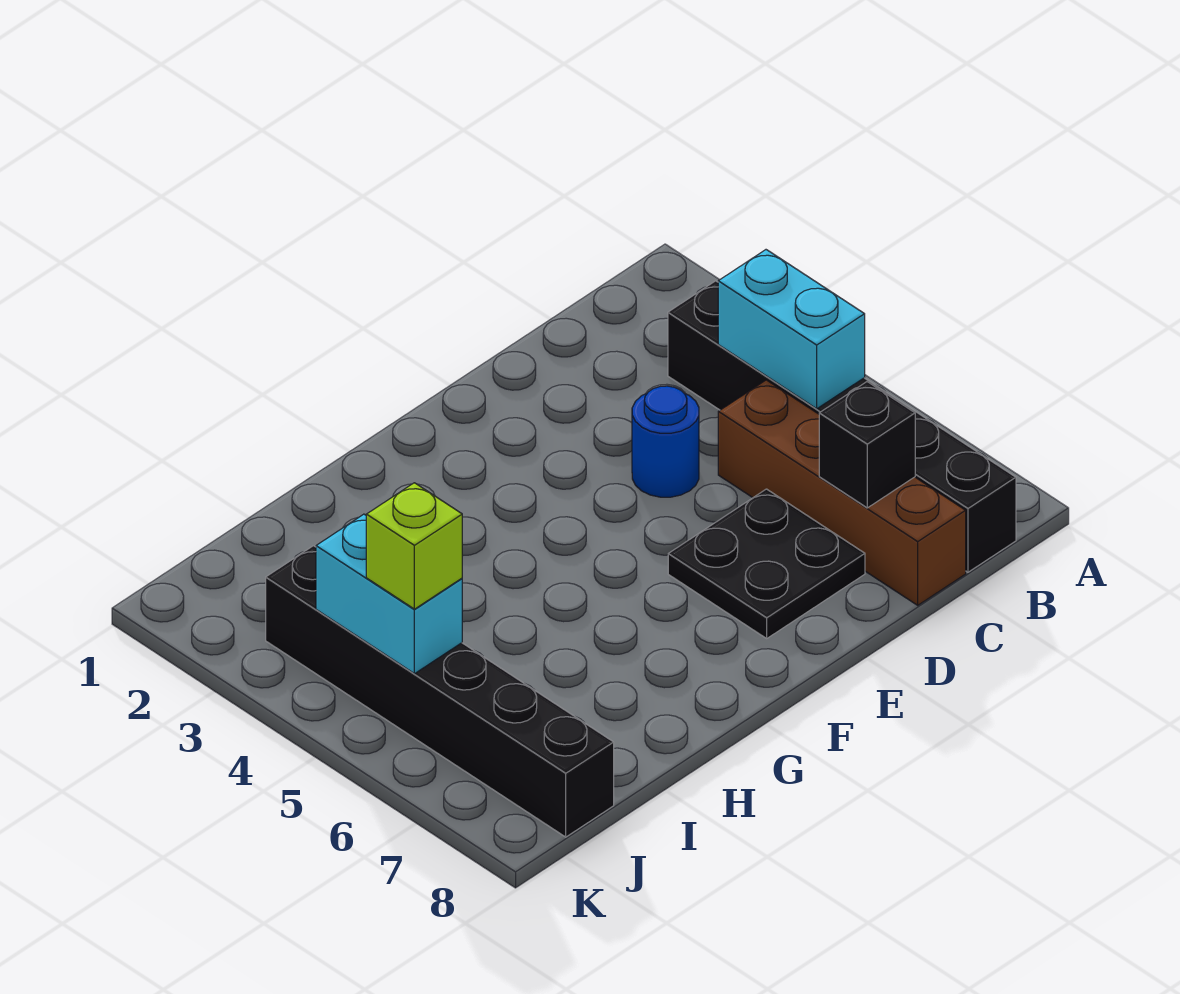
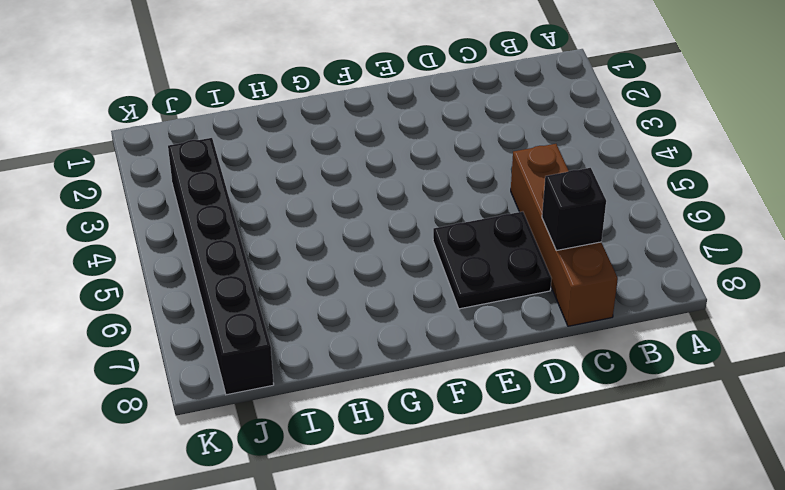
none -> black brick B3:B8 level 1
none -> blue round brick D4 level 1

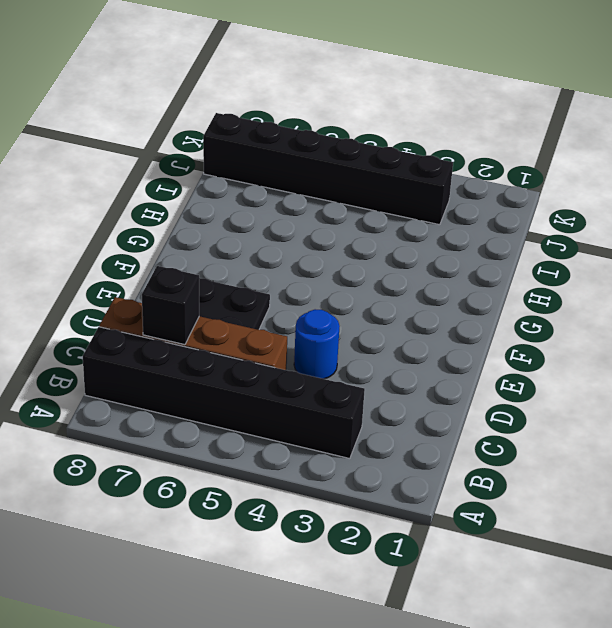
none -> cyan brick B4:B5 level 2
none -> cyan brick J4:J5 level 2

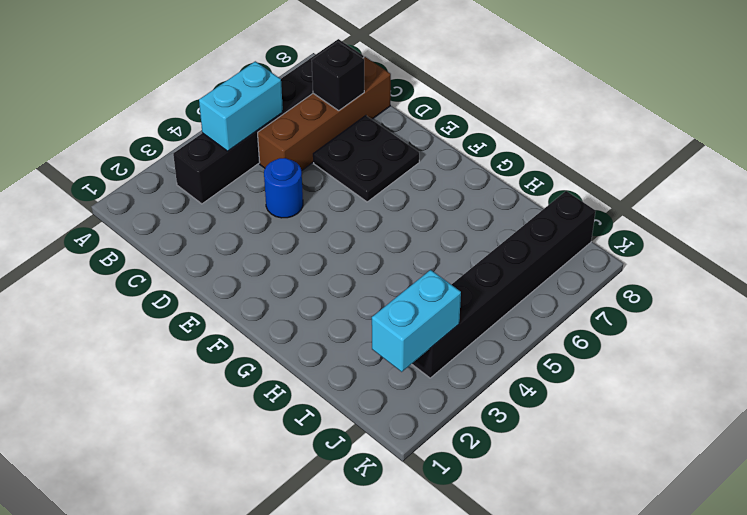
cyan brick J2:J3 level 2 -> cyan brick J4:J5 level 2
none -> lime brick J5 level 3

